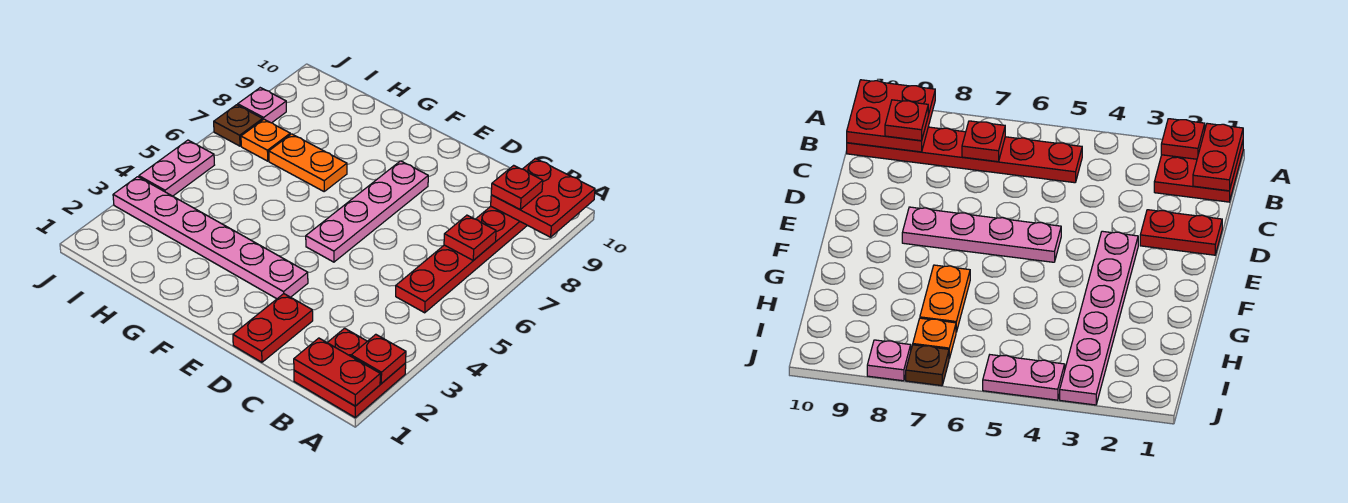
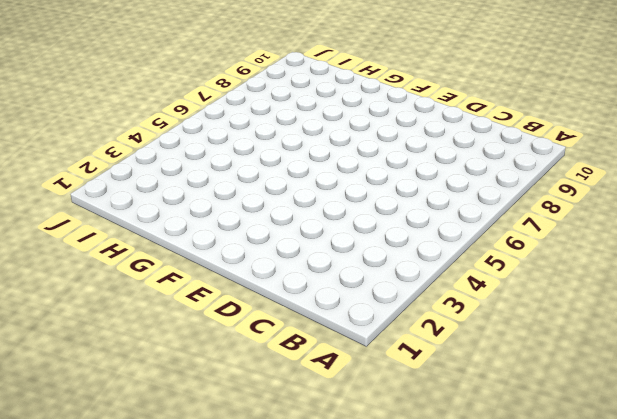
none -> red plate A1:B2 level 1
none -> red plate B5:B10 level 1
none -> red plate D1:D2 level 1

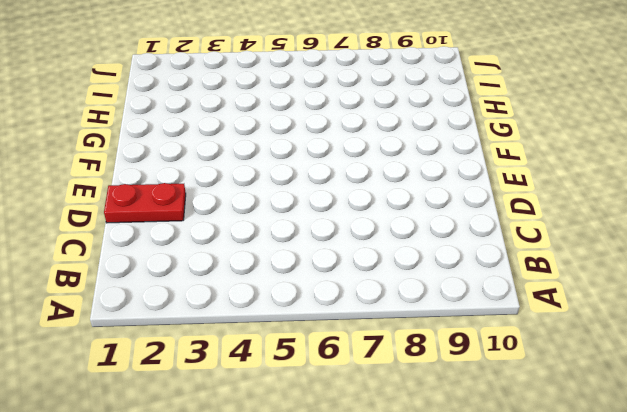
none -> red plate A1:B2 level 1
none -> red plate B5:B10 level 1
none -> pink plate E3:J3 level 1

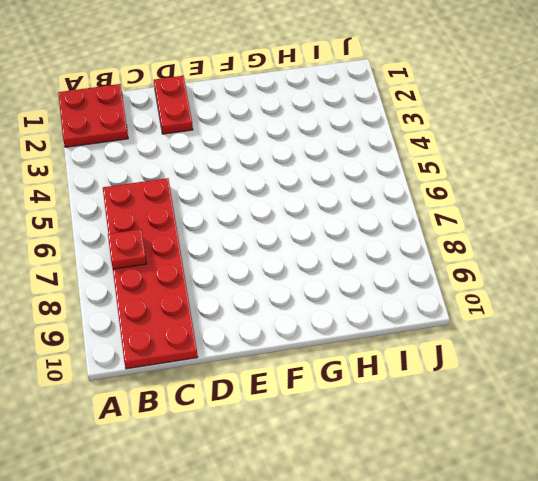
red plate B5:C10 level 1 -> red plate B5:B10 level 1
none -> pink plate E3:J3 level 1
none -> pink plate E5:E8 level 1
none -> orange plate G7:H7 level 1

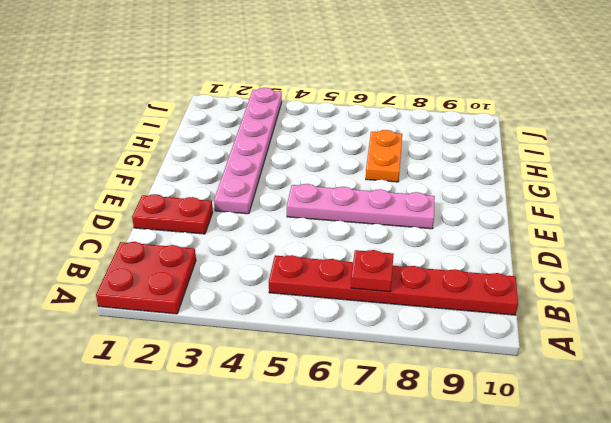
none -> orange plate I7 level 1
none -> pink plate J4:J5 level 1
none -> brown plate J7 level 1

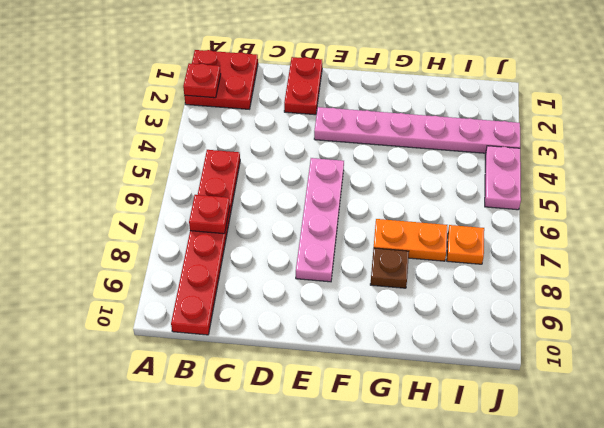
brown plate G8 level 1 -> brown plate J7 level 1
none -> pink plate J8 level 1
none -> red plate A1:B1 level 2
none -> red plate A9:B10 level 2

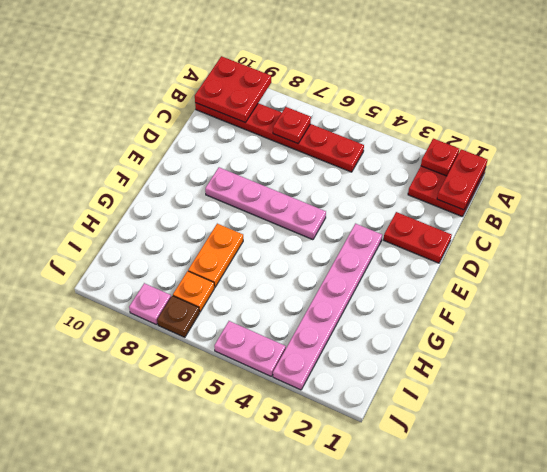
none -> red plate B9 level 3

